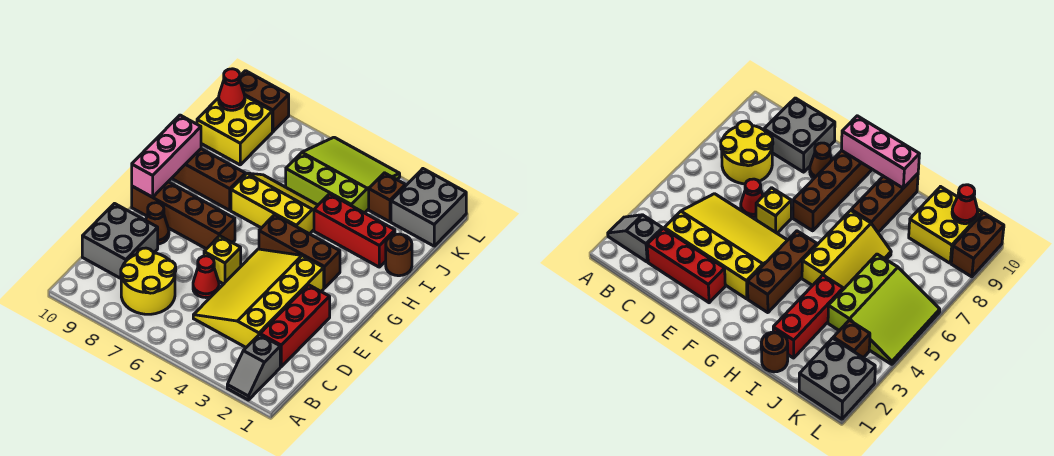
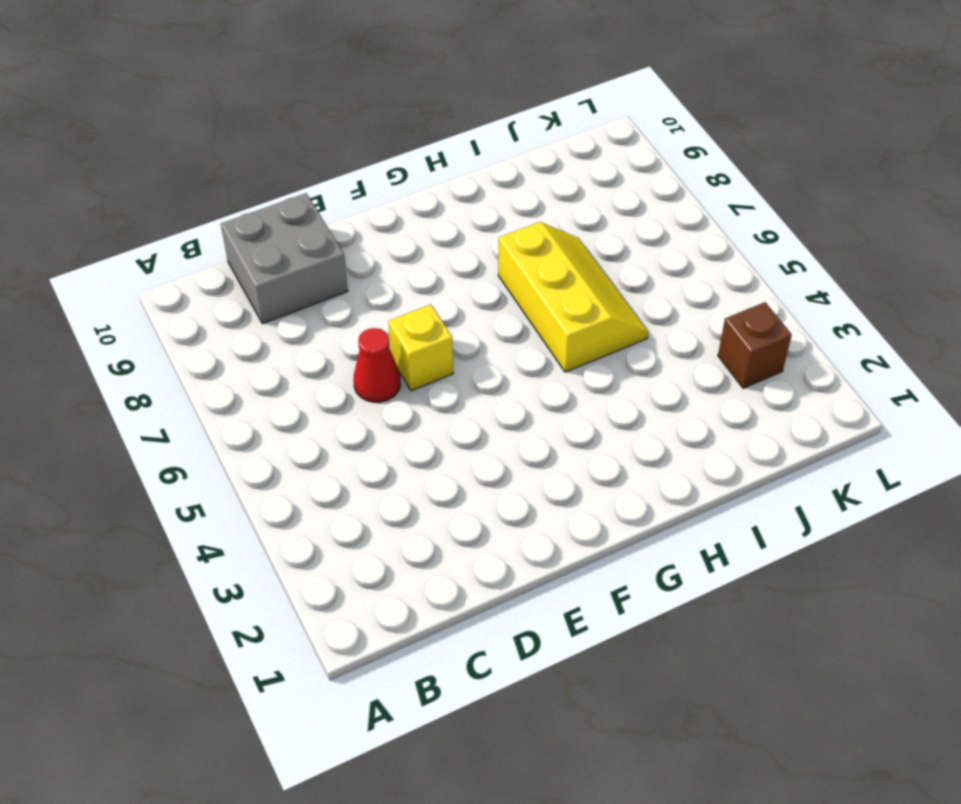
none -> grey slope A2:B2 level 1 top B
none -> yellow round brick B7:C8 level 1
none -> red brick C2:E2 level 1

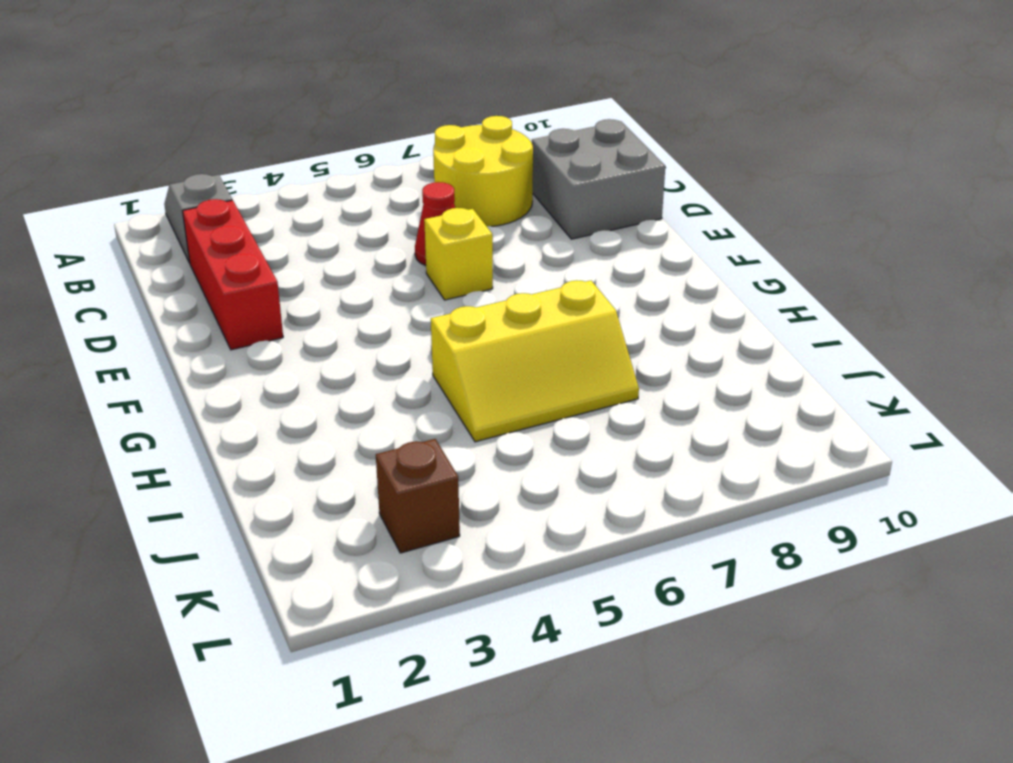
none -> yellow slope C3:F5 level 1 top 3
none -> brown cone E9 level 1
none -> brown brick F7:F10 level 1

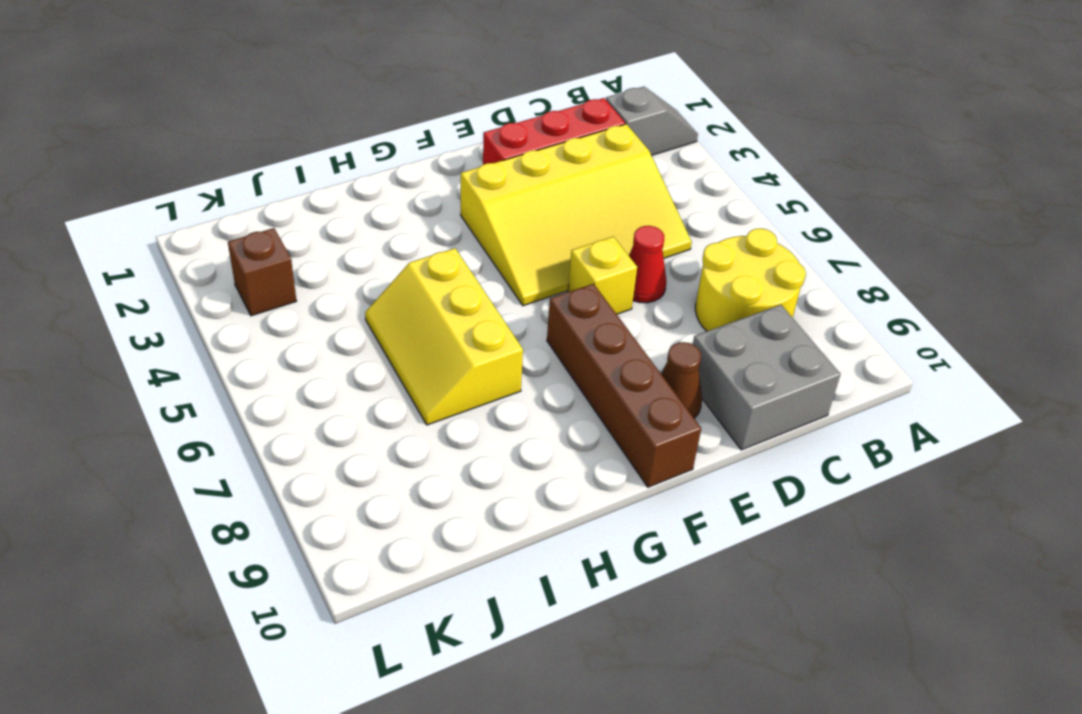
none -> brown brick G3:G5 level 1
none -> brown brick H8:H10 level 1
none -> brown round brick I1 level 1

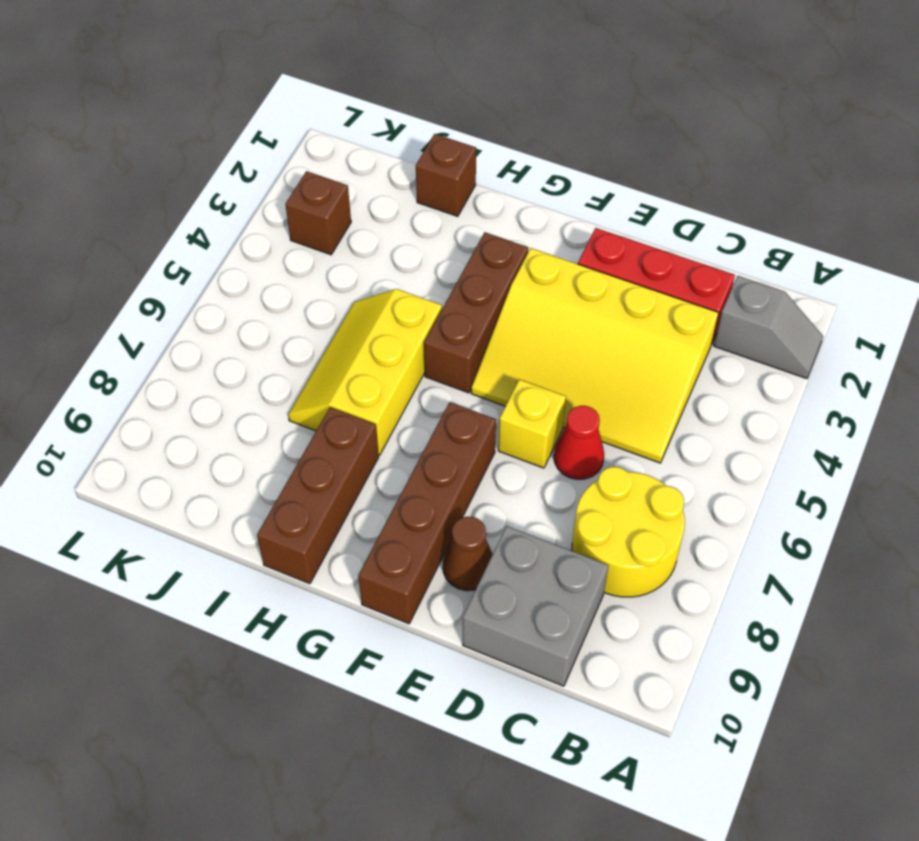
brown brick I1 level 1 -> brown round brick I1 level 1
none -> red brick I2:I4 level 1
none -> lime slope J4:L6 level 1 top J
none -> yellow brick J9:K10 level 1

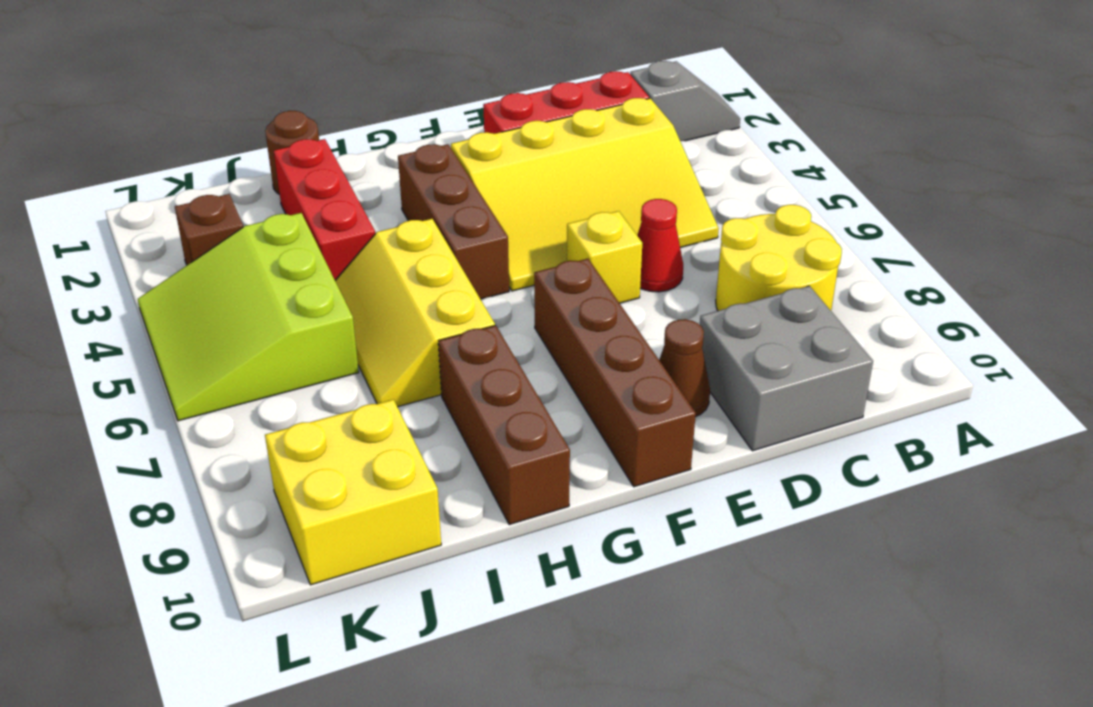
none -> grey brick K1:L2 level 1
none -> brown brick L9:L10 level 1
none -> pink brick F10:H10 level 2

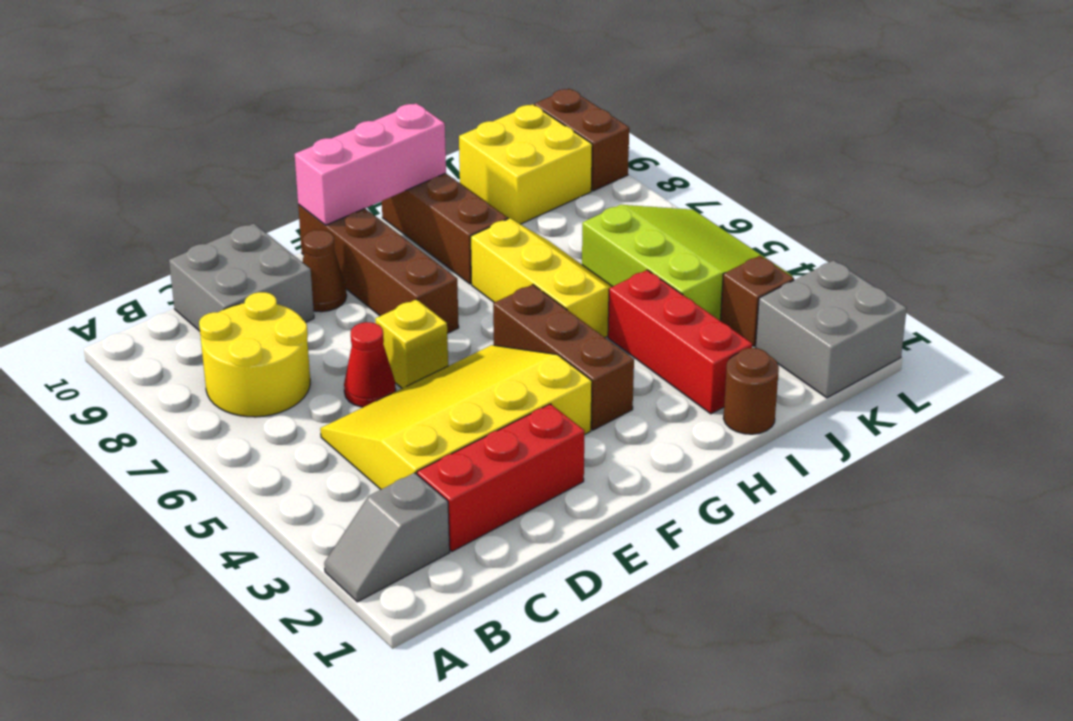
none -> red cone K10 level 2

